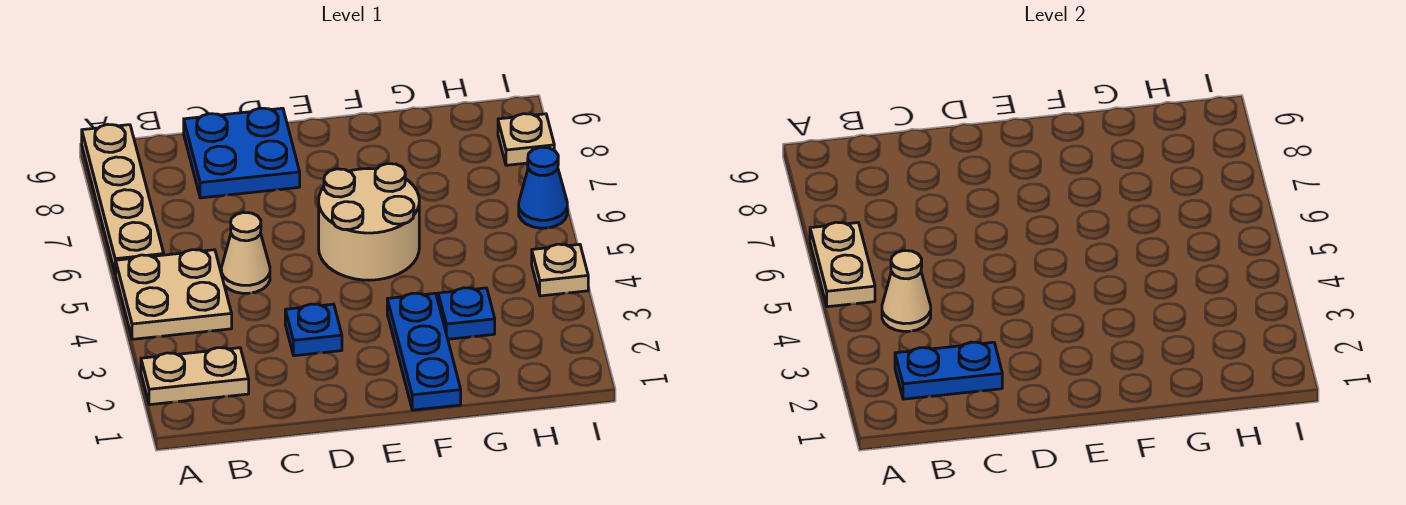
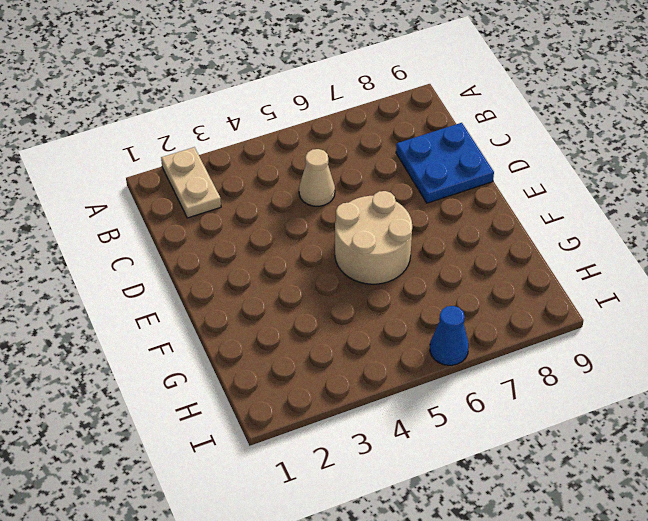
none -> tan plate A4:B5 level 1
none -> tan plate A6:A9 level 1
none -> blue plate D3 level 1

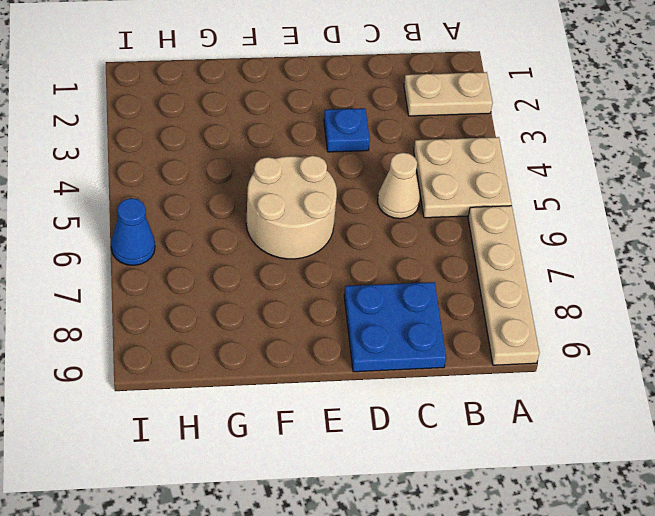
none -> blue plate F1:F3 level 1
none -> blue plate G3 level 1
none -> tan plate I4 level 1

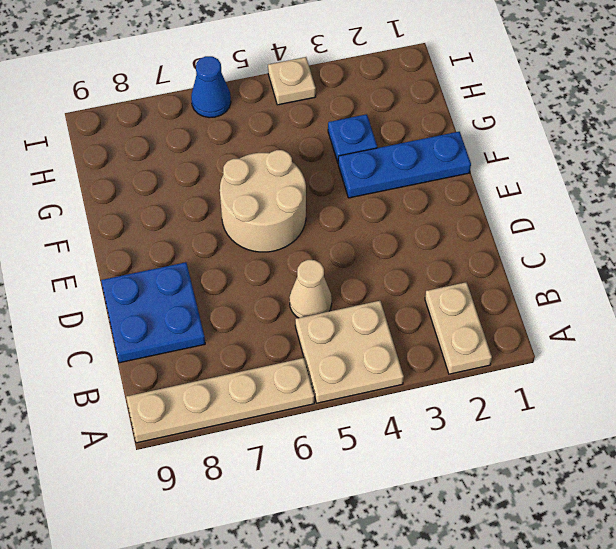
none -> blue plate D3 level 1
none -> tan plate I8 level 1
none -> tan plate A5:A6 level 2

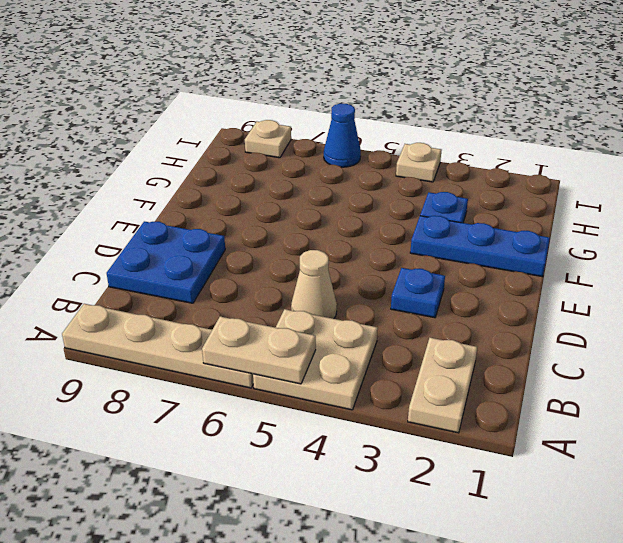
none -> tan round brick E5:F6 level 1
none -> blue plate B2:C2 level 2
none -> tan cone B4 level 2

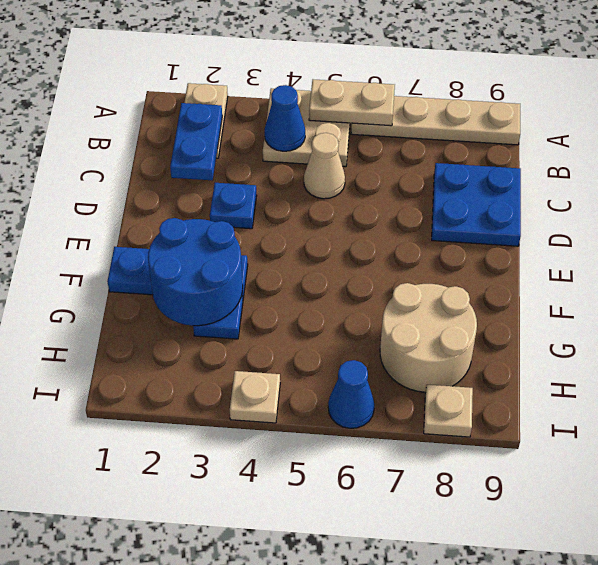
blue cone B4 level 2 -> tan cone B4 level 2
blue round brick F2:G3 level 2 -> none
tan round brick G7:H8 level 1 -> tan round brick E5:F6 level 1

